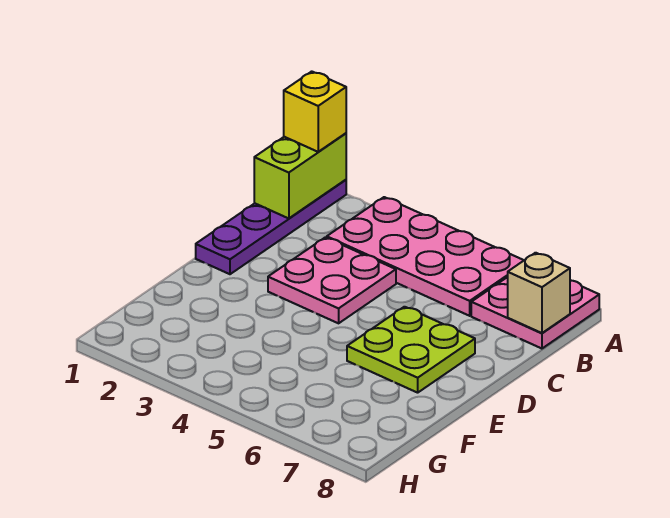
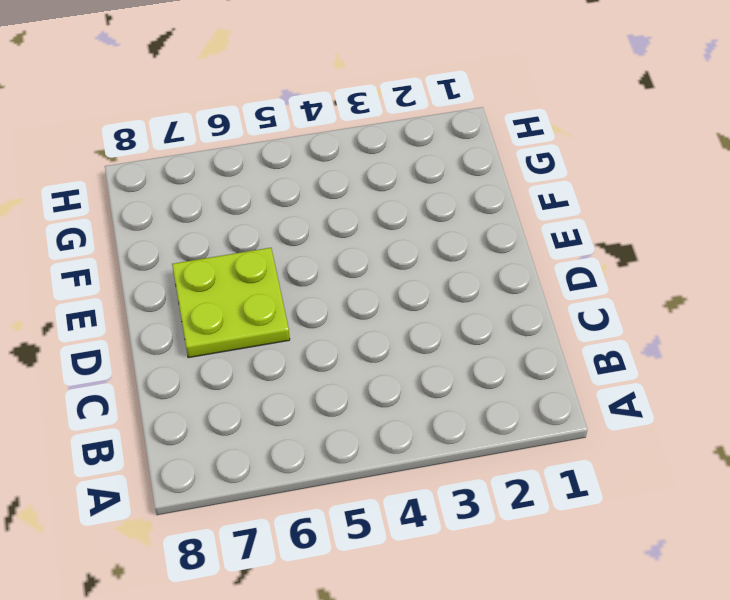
none -> purple plate A1:D1 level 1
none -> pink plate A3:B6 level 1

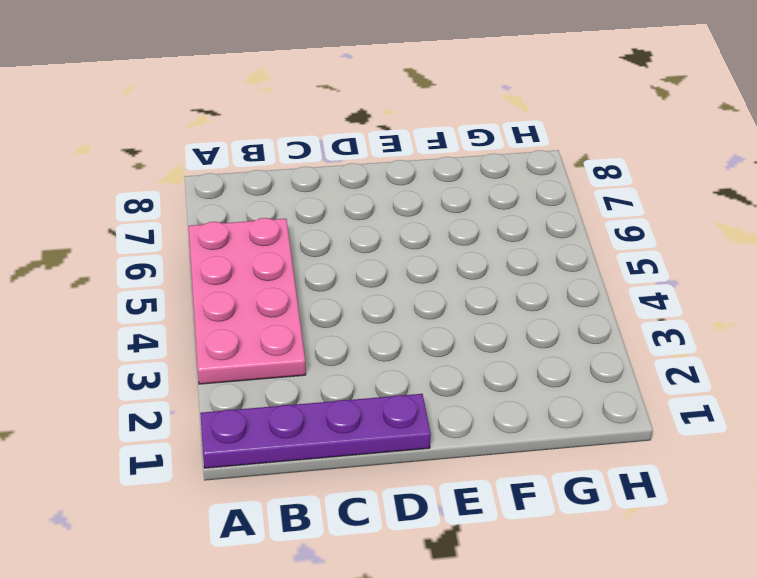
none -> pink plate A7:B8 level 1
none -> pink plate C3:D4 level 1

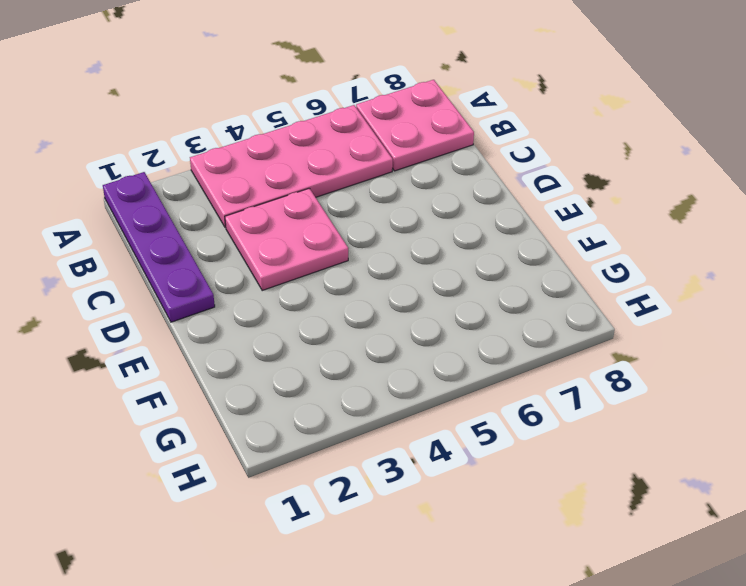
none -> lime plate D6:E7 level 1
none -> lime brick A1:B1 level 2

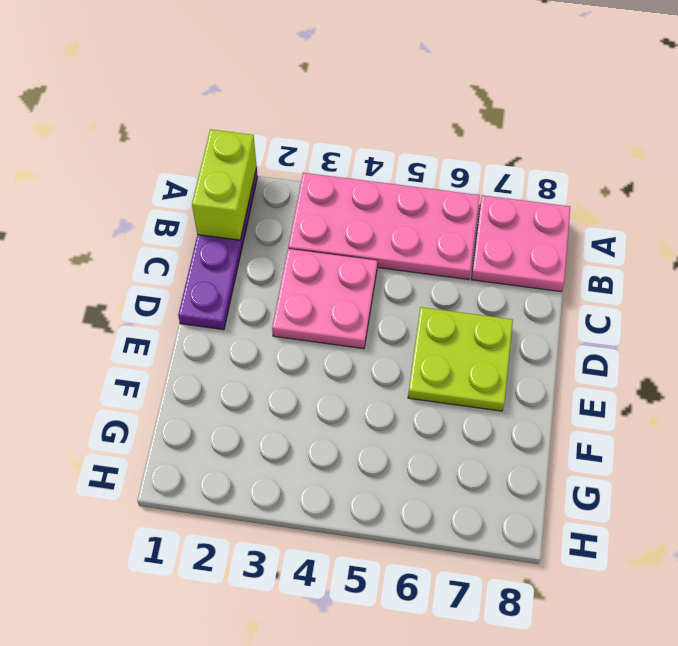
none -> tan brick B8 level 2
none -> yellow brick A1 level 3

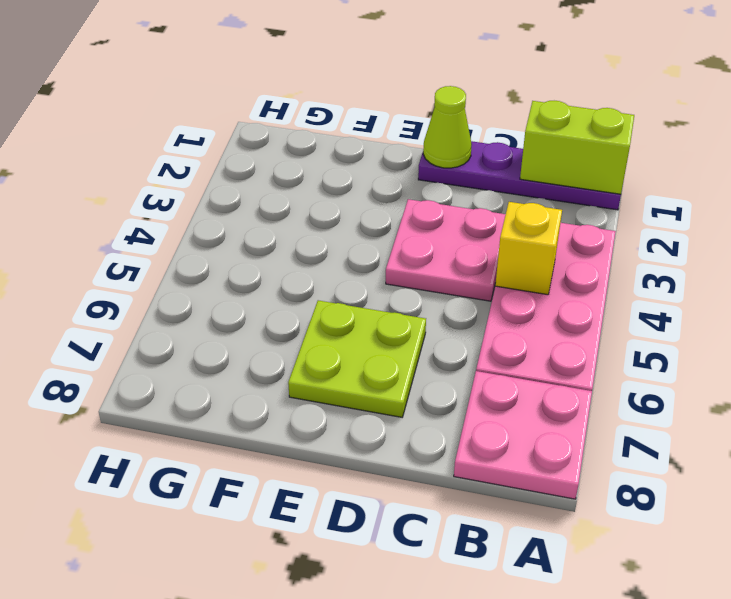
yellow brick B4 level 2 -> yellow brick A1 level 3
lime cone D1 level 2 -> none
none -> tan brick B8 level 2

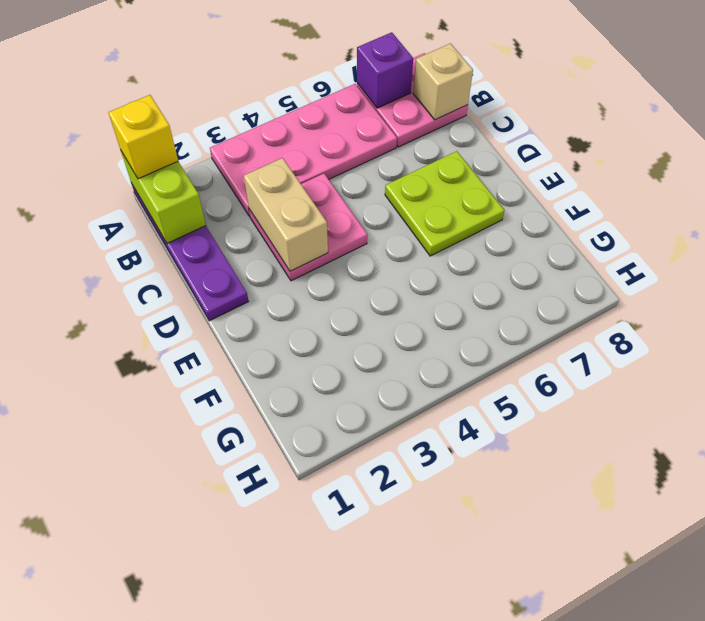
purple brick A7 level 2 -> none
tan brick C3:D3 level 2 -> none

